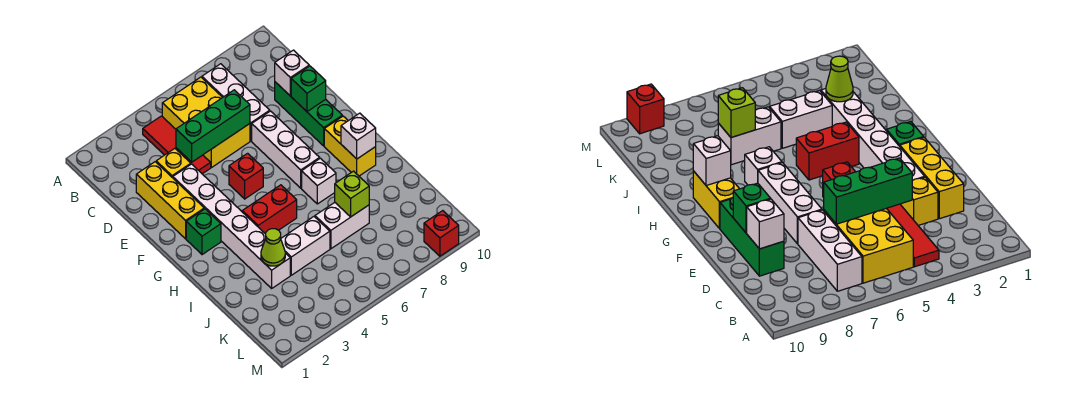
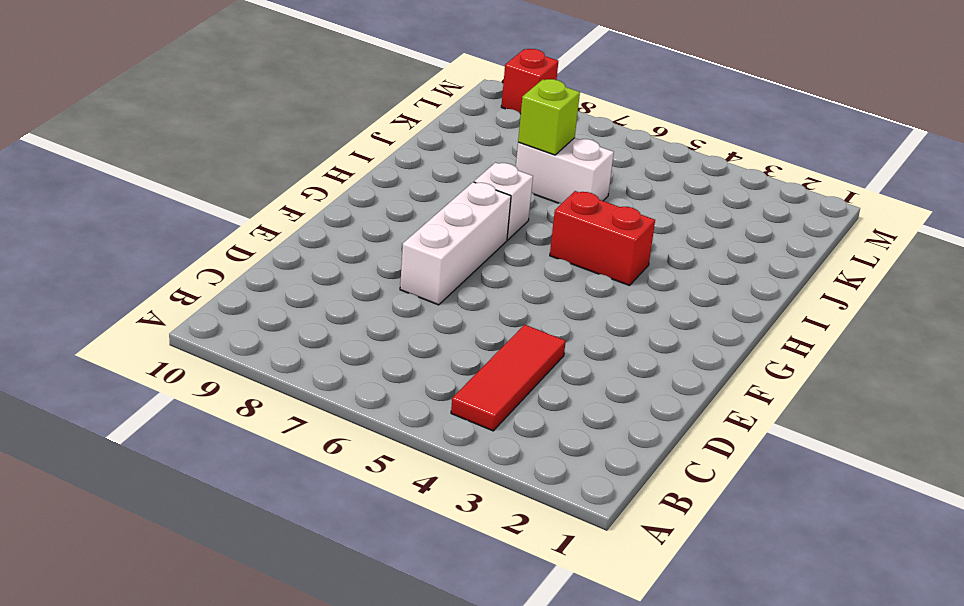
none -> yellow brick B5:D6 level 1
none -> white brick B7:D7 level 1
none -> yellow brick D2:F2 level 1

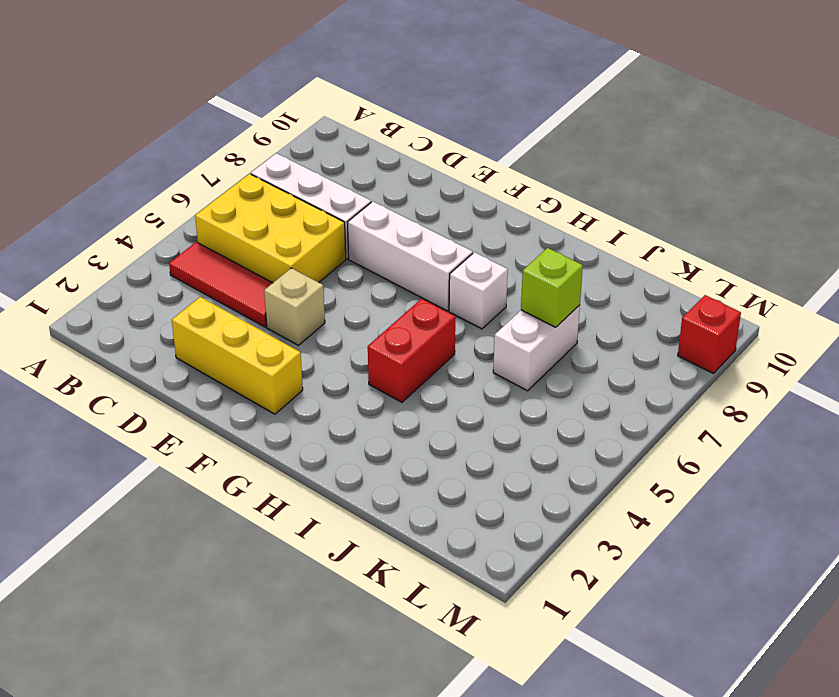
tan brick E4 level 1 -> none
none -> yellow brick D3 level 1
none -> green brick D9:F9 level 1
none -> white brick E3:J3 level 1

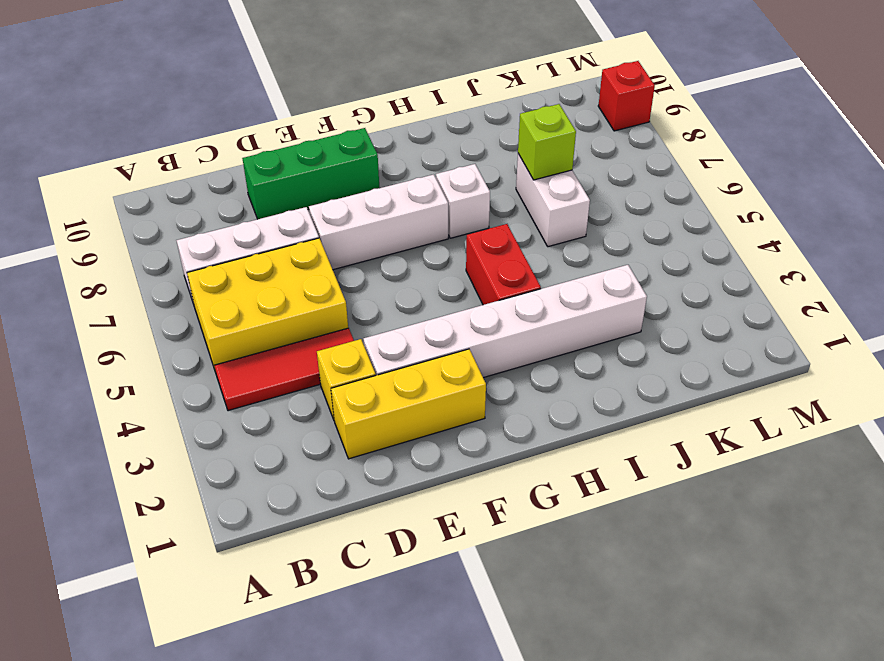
none -> red brick F5 level 1
none -> green brick G2 level 1
none -> yellow brick G9:H9 level 1

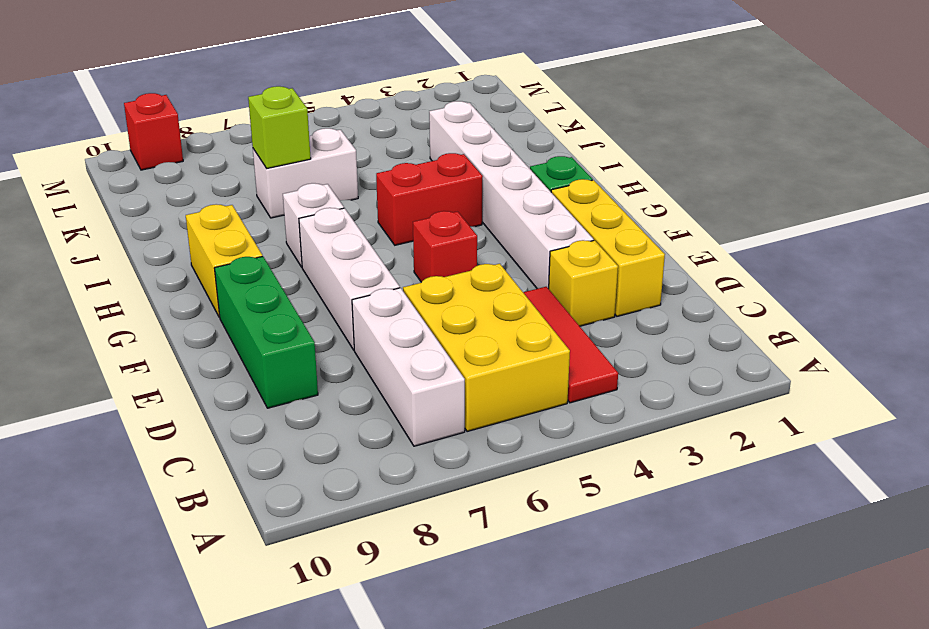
none -> white brick J4:J5 level 1
none -> green brick D4:D6 level 2
none -> white brick D9 level 2

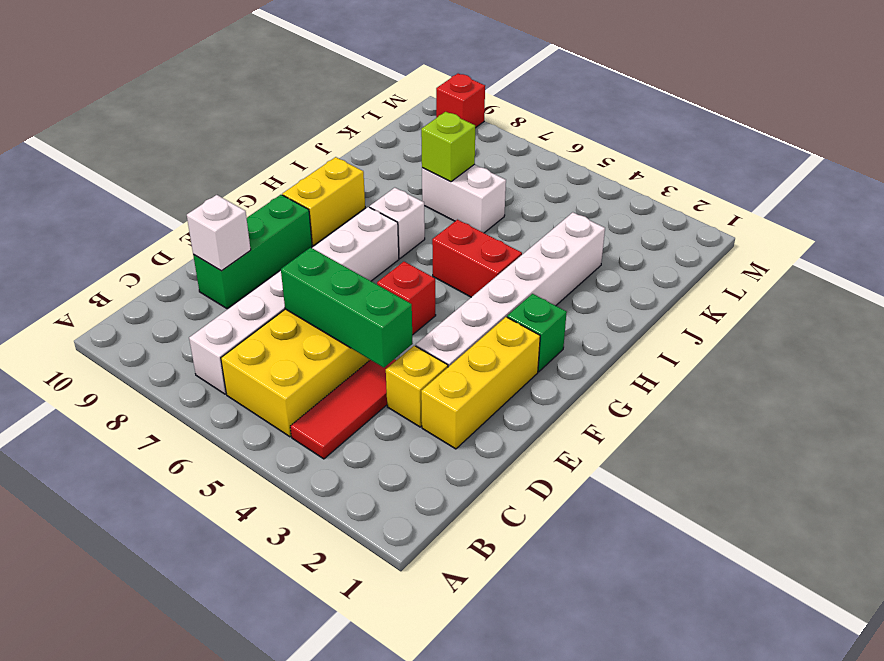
none -> white brick J4:J5 level 1
none -> green brick E9 level 2
none -> white brick H9 level 2

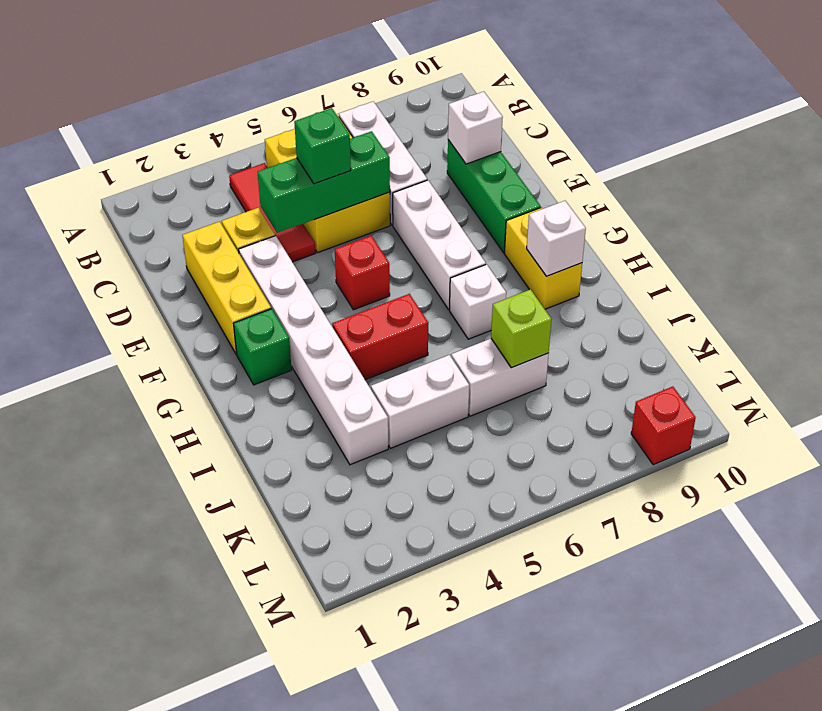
green brick D5 level 3 -> green brick E9 level 2
none -> lime cone J3 level 2

